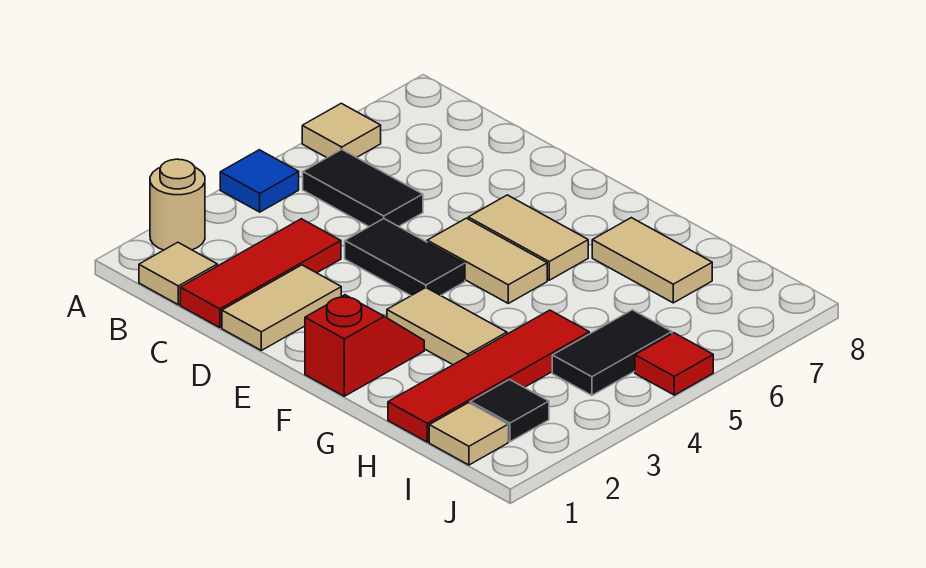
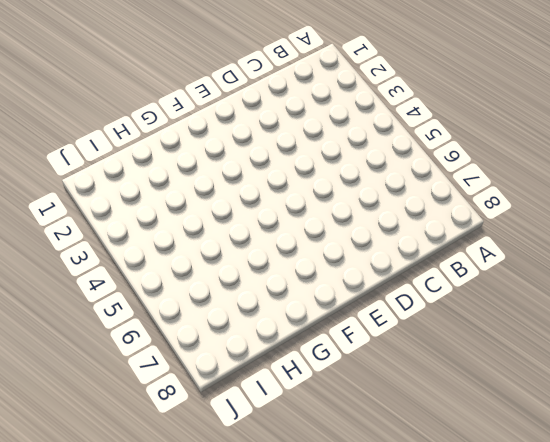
none -> tan round brick A2 level 1
none -> blue tile A4 level 1
none -> tan tile A6 level 1

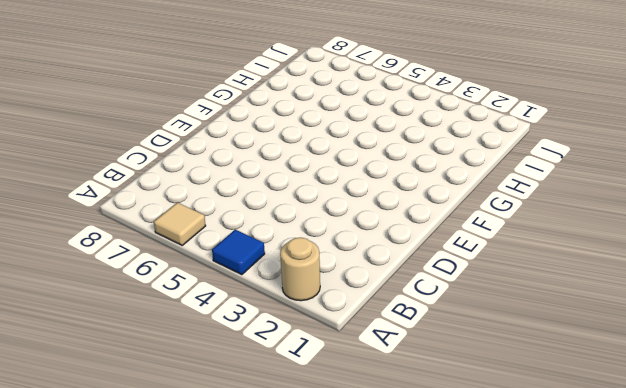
none -> tan tile B1 level 1
none -> black tile B5:C5 level 1
none -> red tile C1:C3 level 1

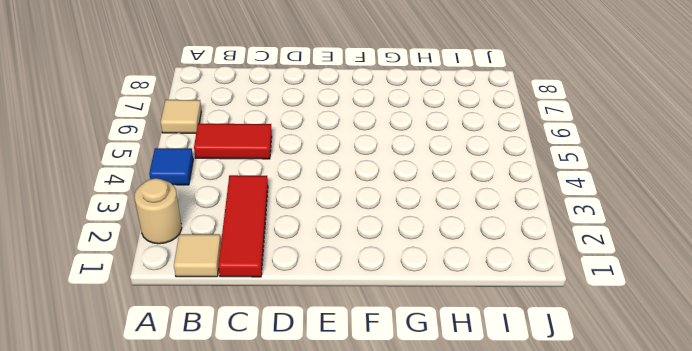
red tile B5:C5 level 1 -> black tile B5:C5 level 1
none -> tan tile D1:D2 level 1
none -> black tile D4:E4 level 1
none -> tan tile E5:F5 level 1

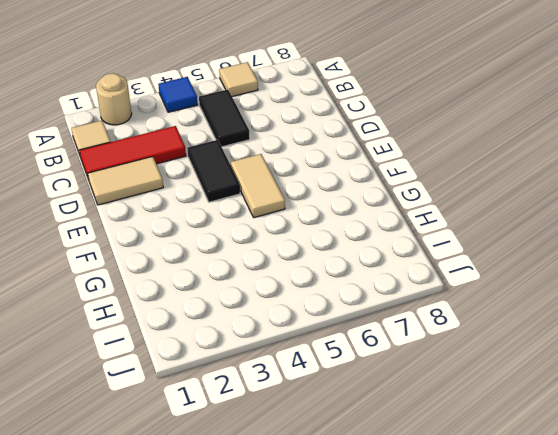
none -> tan tile E6:F6 level 1
none -> red slope F1:F2 level 1 top 1
none -> tan tile F3:G3 level 1

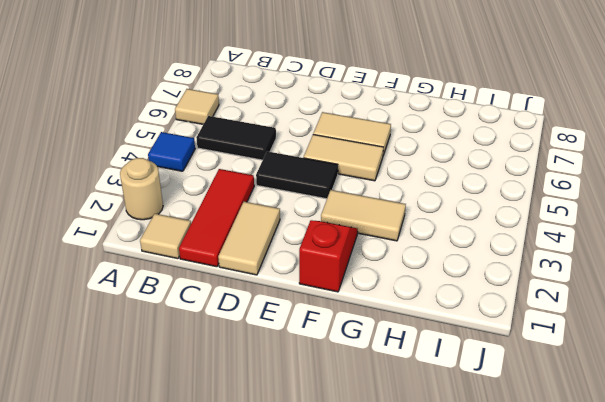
none -> tan tile G7:H7 level 1
none -> red tile H1:H4 level 1
none -> tan tile I1 level 1

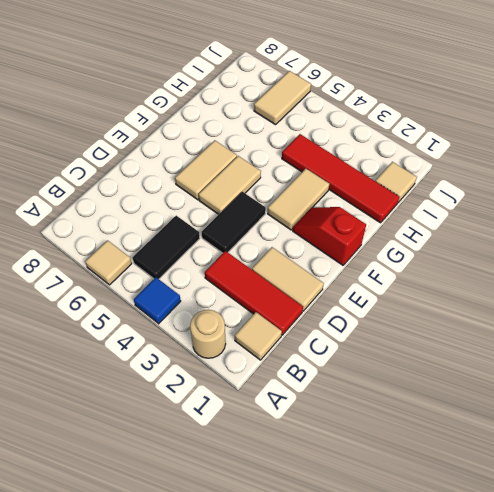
tan tile I6:J6 level 1 -> tan tile G7:H7 level 1
none -> black tile I2 level 1
none -> black tile I4:I5 level 1
none -> red tile J5 level 1

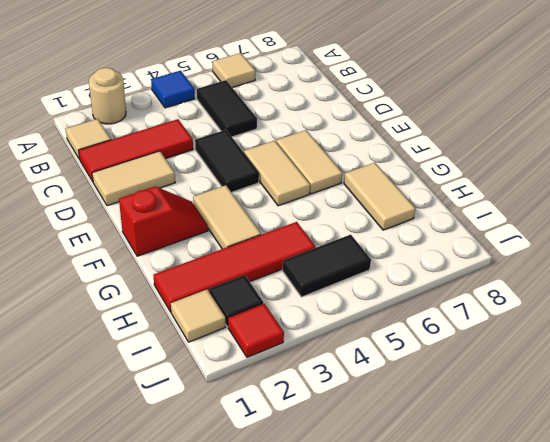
red tile J2 level 1 -> red tile J5 level 1

